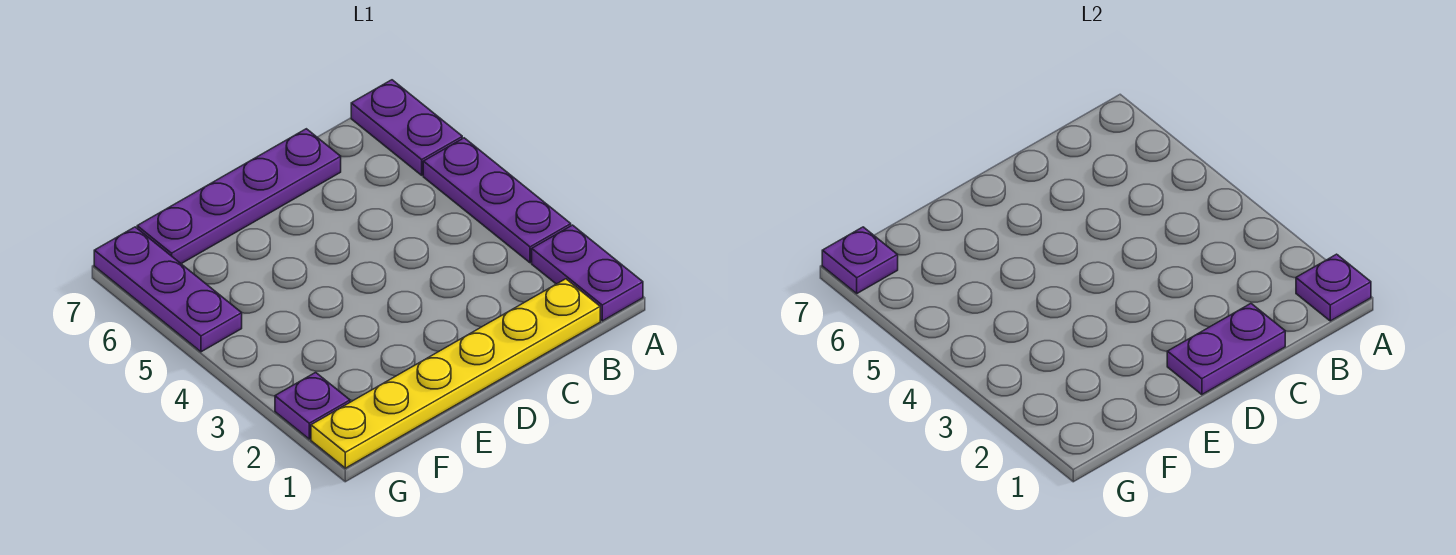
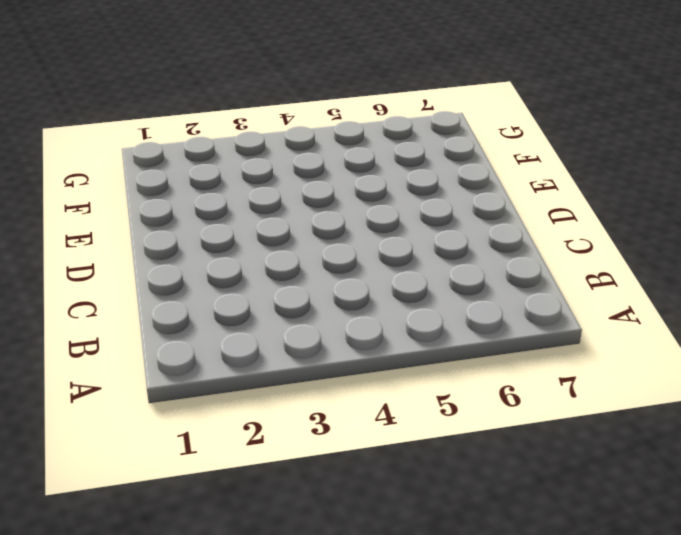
none -> purple plate A1:A2 level 1
none -> purple plate A3:A5 level 1

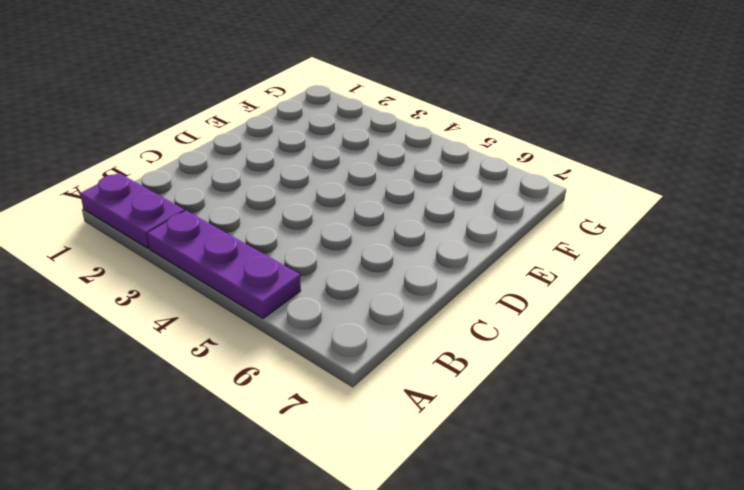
none -> purple plate A6:A7 level 1
none -> yellow plate B1:G1 level 1

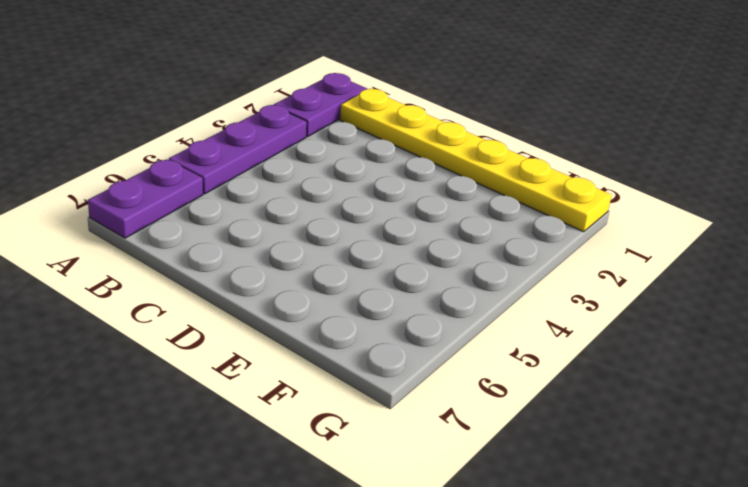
none -> purple plate C7:F7 level 1
none -> purple plate G2 level 1

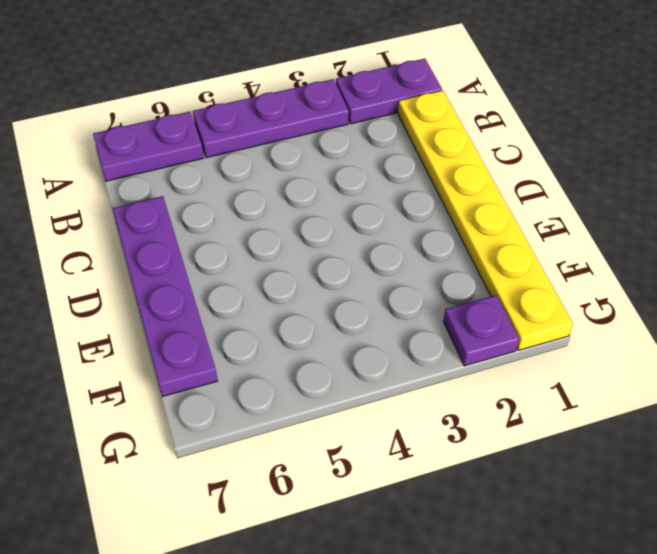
none -> purple plate G5:G7 level 1
none -> purple plate A1 level 2

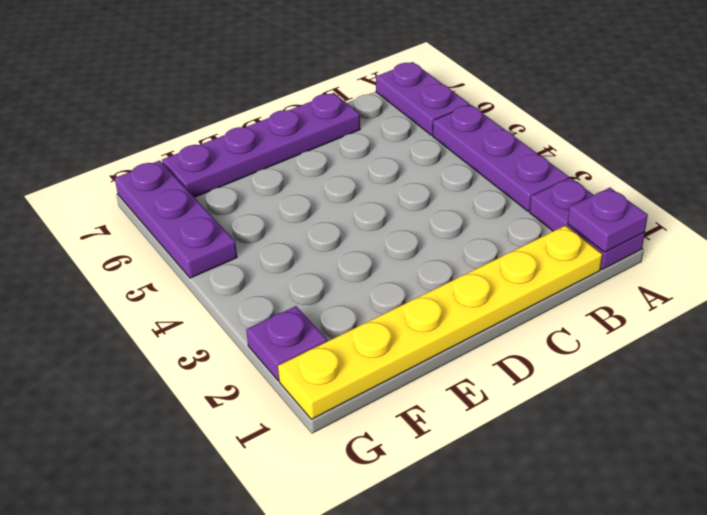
none -> purple plate C1:D1 level 2
none -> purple plate G7 level 2

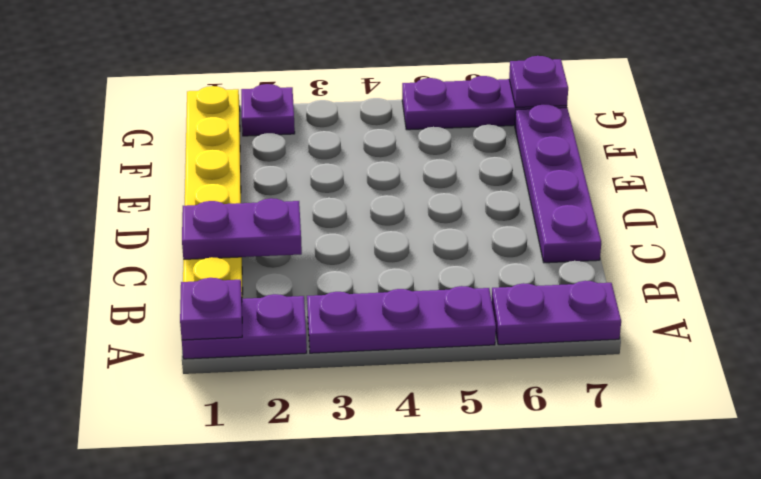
purple plate C1:C2 level 2 -> purple plate C1:D1 level 2

